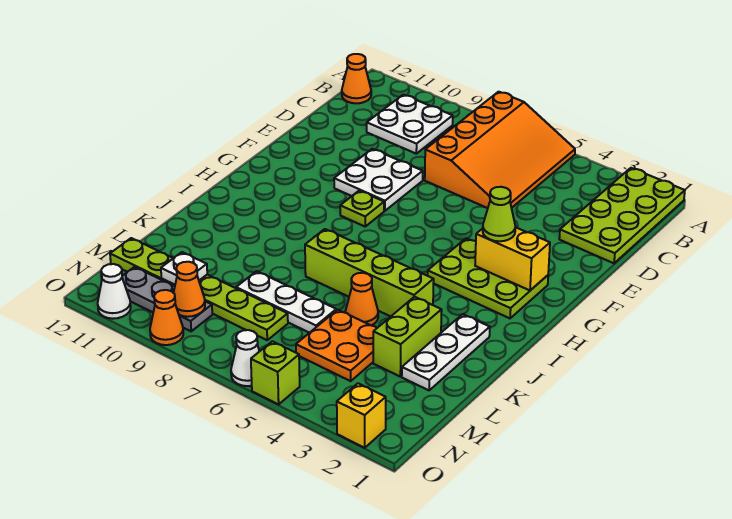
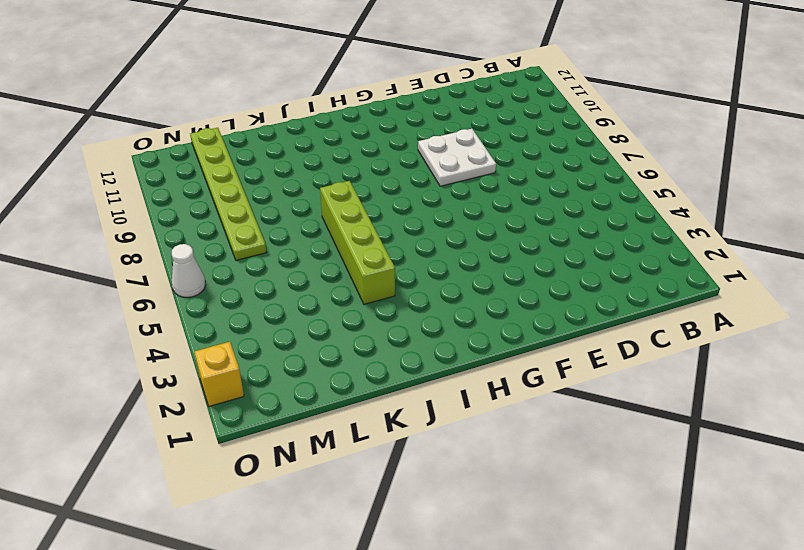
none -> lime plate A1:D2 level 1
none -> orange slope A5:D7 level 1 top 7
none -> white plate B9:C10 level 1

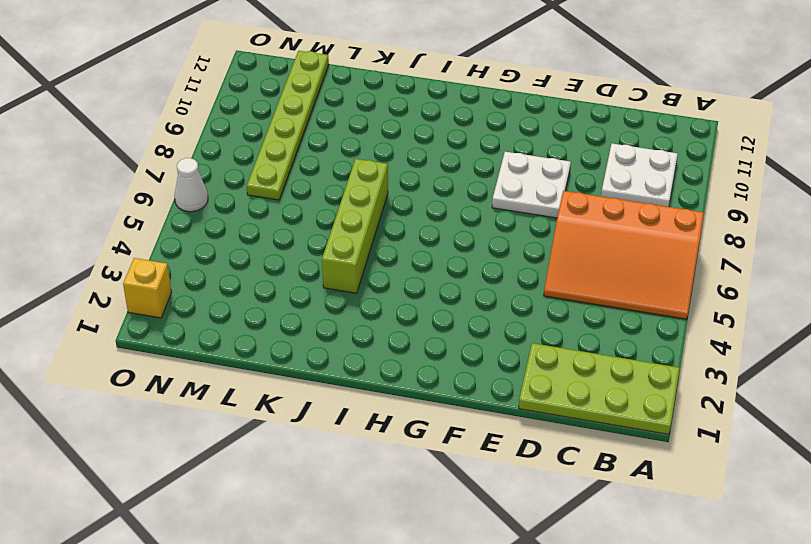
none -> orange cone B12 level 1
none -> lime plate G2:H4 level 1
none -> lime plate G8 level 1

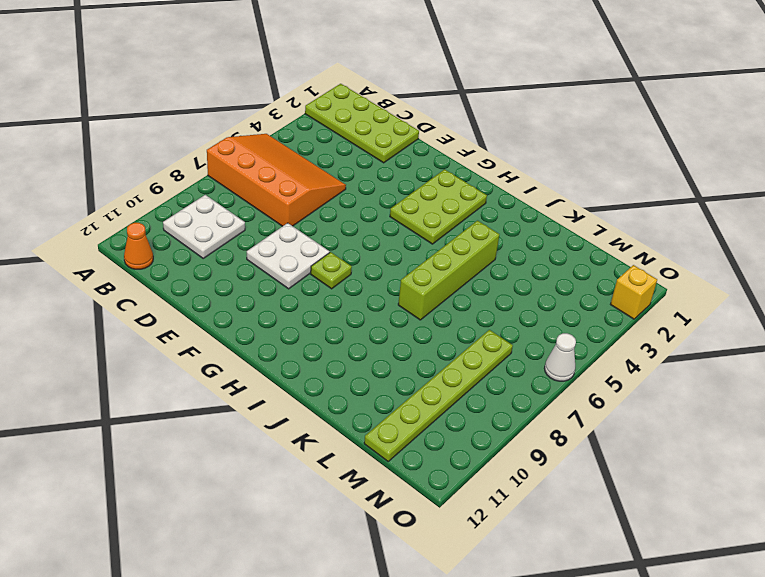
none -> white plate J2:L2 level 1
none -> lime brick K3:L3 level 1
none -> orange cone K5 level 1

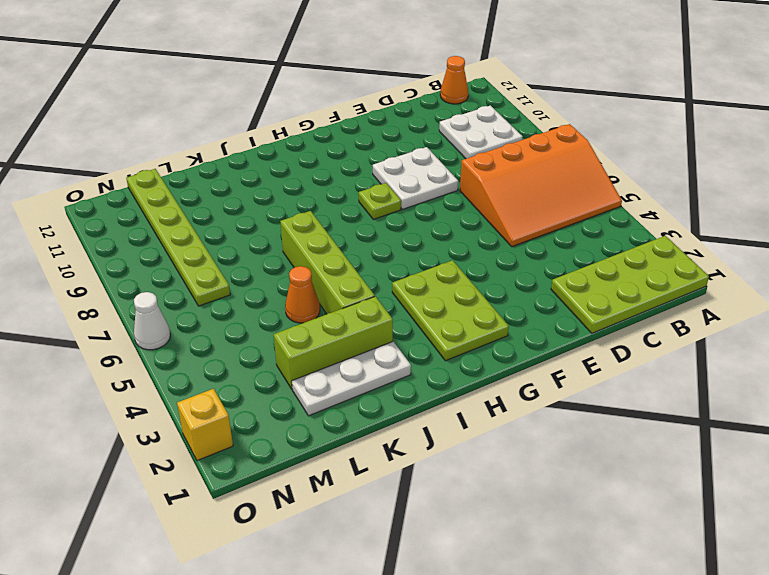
lime brick J3:L3 level 1 -> lime brick K3:L3 level 1
none -> orange plate L4:M5 level 1
none -> white plate L6:L8 level 1
none -> grey plate N9:N11 level 1

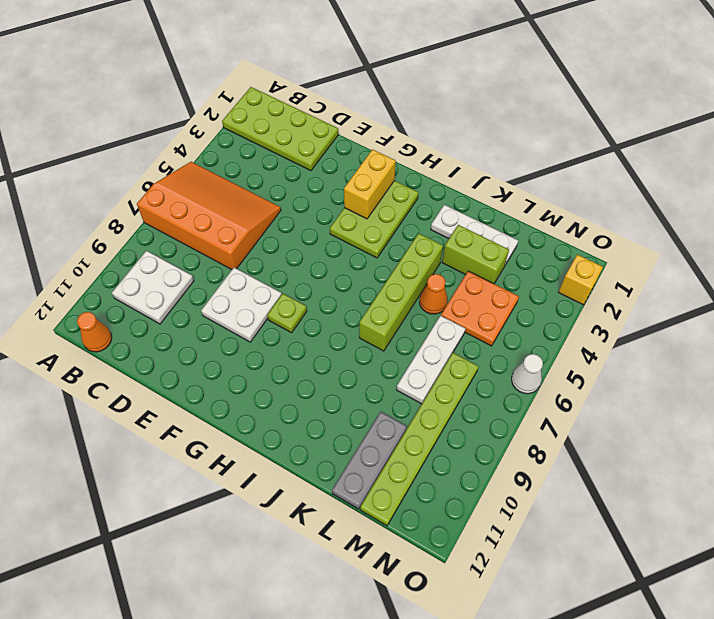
grey plate L10:L12 level 1 -> grey plate N9:N11 level 1
none -> lime brick O5 level 1
none -> orange cone O9 level 1
none -> white cone O11 level 1

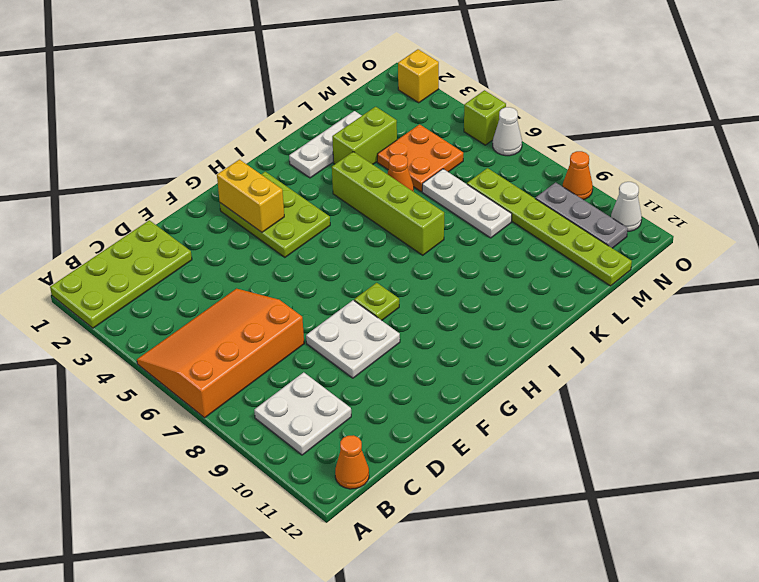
none -> white plate M10 level 2
none -> orange cone N9 level 2
none -> lime cone G3 level 3

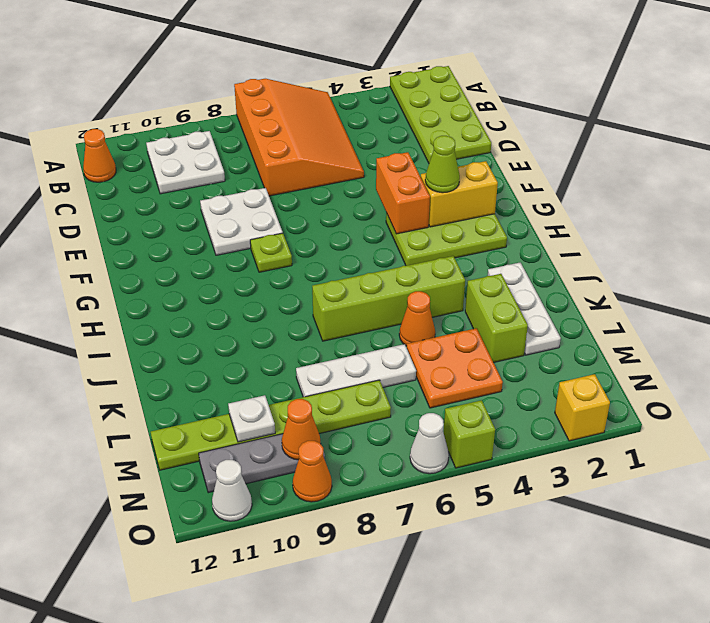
orange brick F4:G4 level 2 -> none

